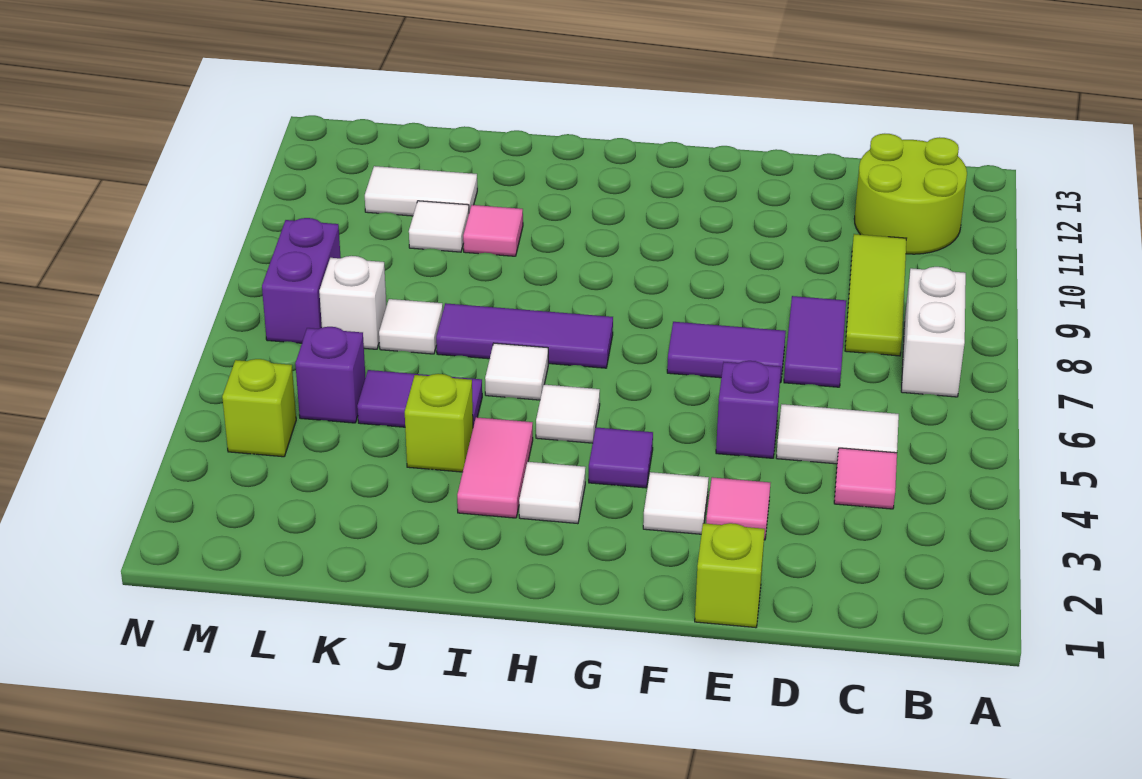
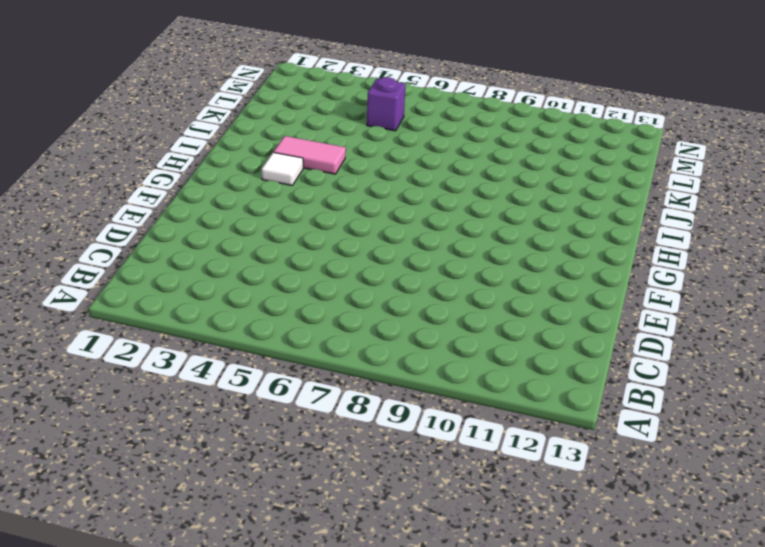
none -> white brick B7:B8 level 1
none -> lime round brick B11:C12 level 1
none -> pink tile C4 level 1

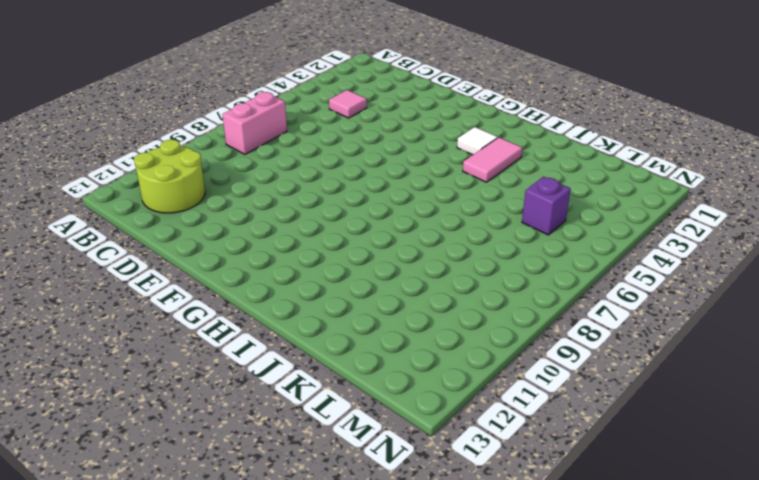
pink brick B7:B8 level 1 -> white brick B7:B8 level 1
none -> white tile C5:D5 level 1
none -> lime tile C8:C10 level 1
none -> purple tile D7:D8 level 1

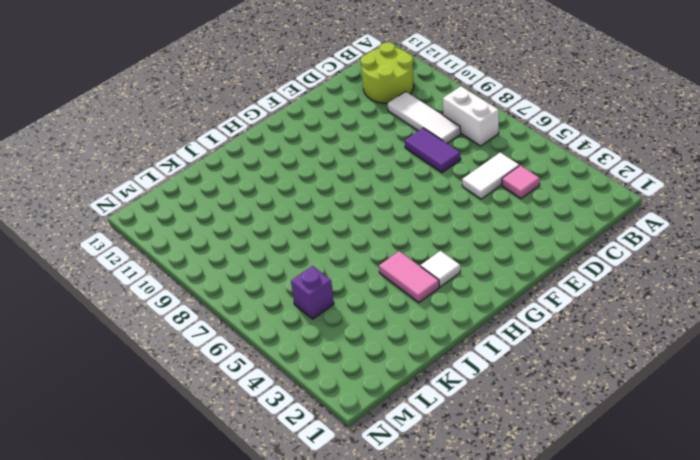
white tile C8:C10 level 1 -> lime tile C8:C10 level 1
none -> lime brick E1 level 1
none -> pink tile E3 level 1
none -> purple brick E5 level 1

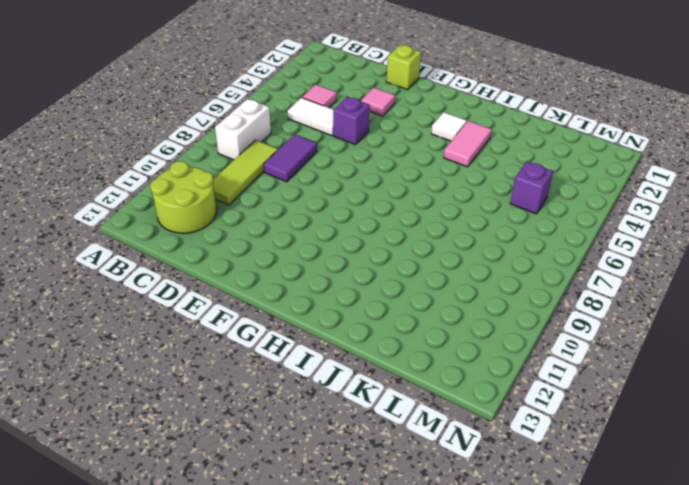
none -> purple tile E7:F7 level 1
none -> white tile F3 level 1
none -> purple tile G4 level 1

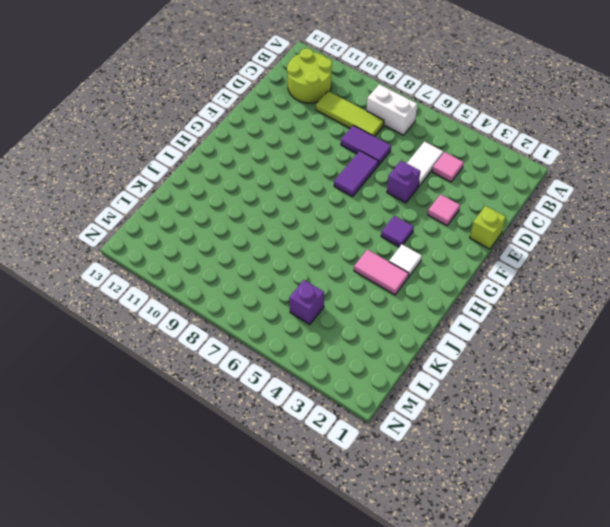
none -> white tile F3 level 1
none -> white tile H5 level 1
none -> purple tile H7:J7 level 1

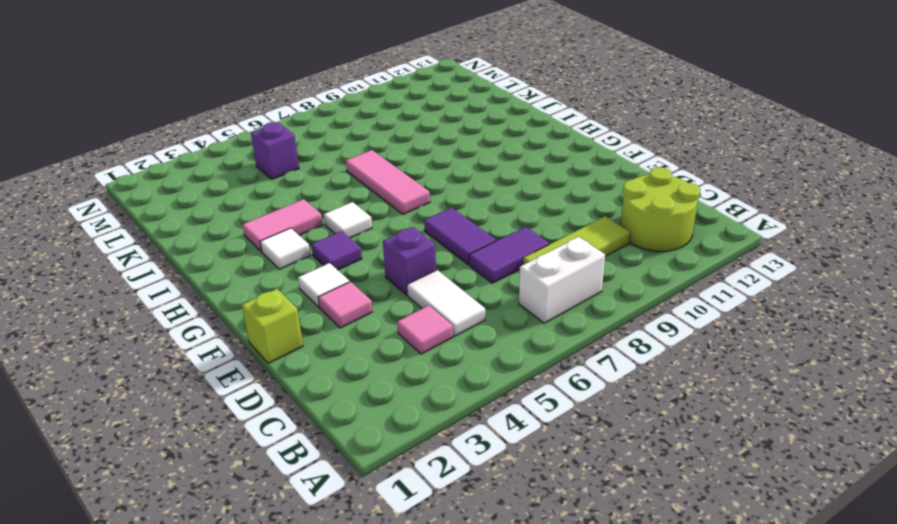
pink tile H7:J7 level 1 -> purple tile H7:J7 level 1
none -> white tile I6 level 1
none -> lime brick J4 level 1
none -> purple tile J5:K5 level 1

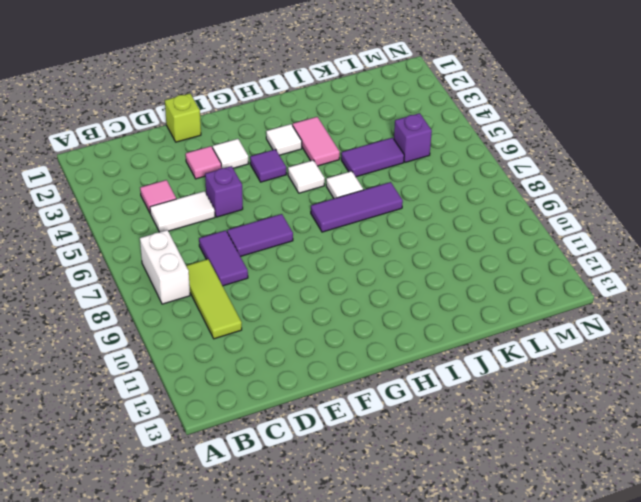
none -> lime round brick B11:C12 level 1
none -> lime brick J4 level 1
none -> pink tile J10 level 1

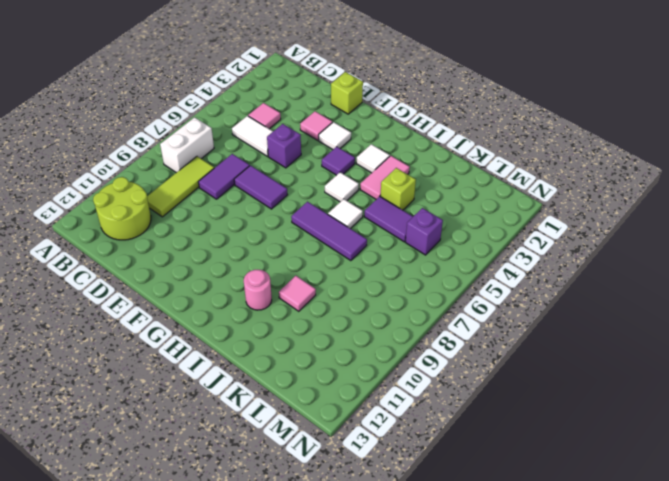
pink round brick I11 level 1 -> none
none -> white tile K7 level 1
none -> white tile K10 level 1
none -> white tile K11:L11 level 1

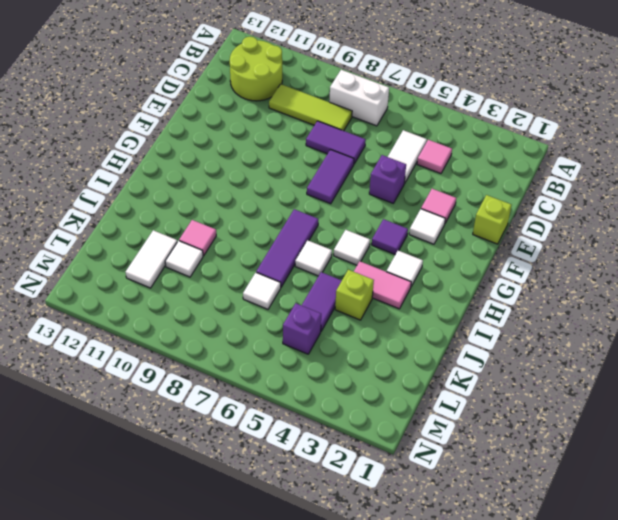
none -> white brick L7 level 1
none -> lime brick M4 level 1
none -> purple brick M7:M8 level 1

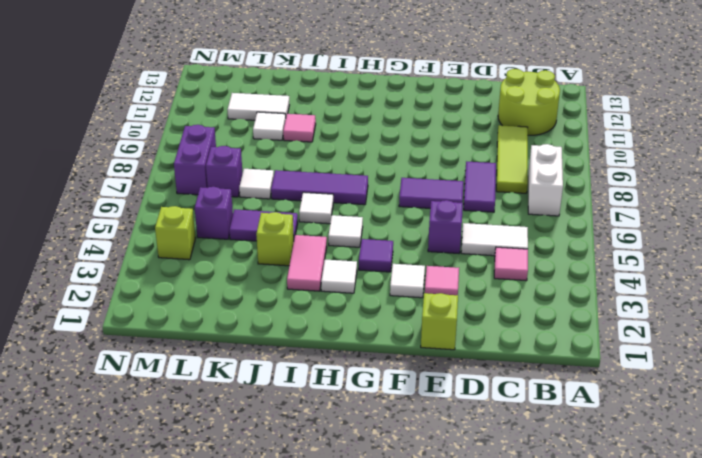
purple brick L7 level 1 -> white brick L7 level 1

